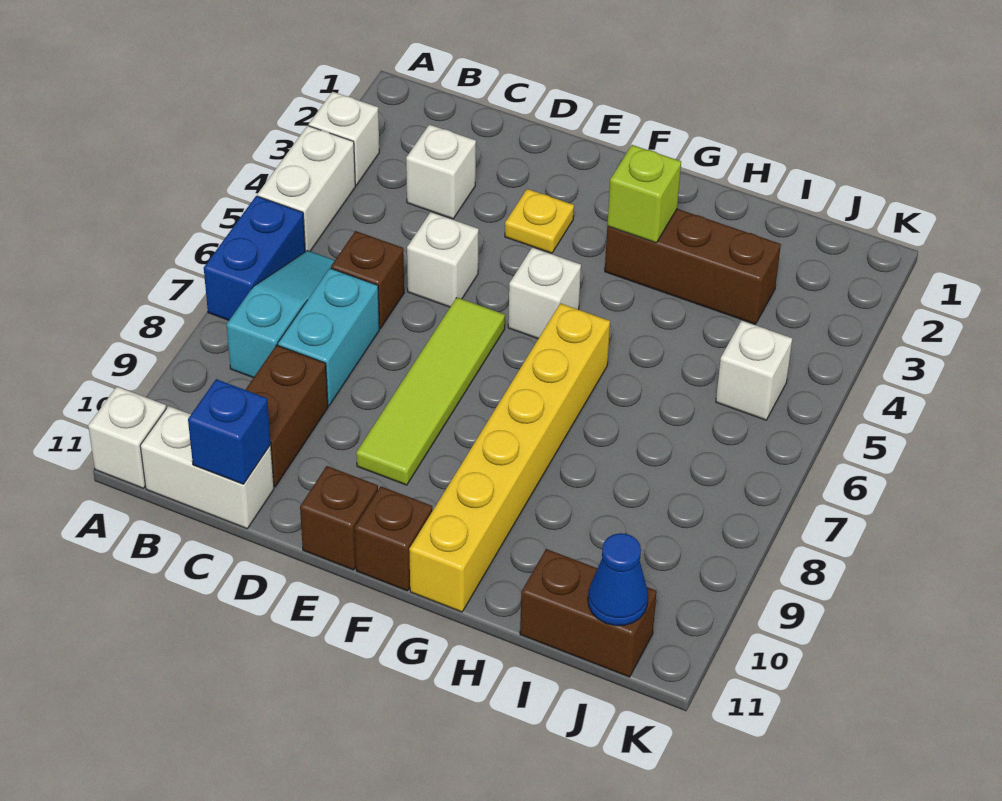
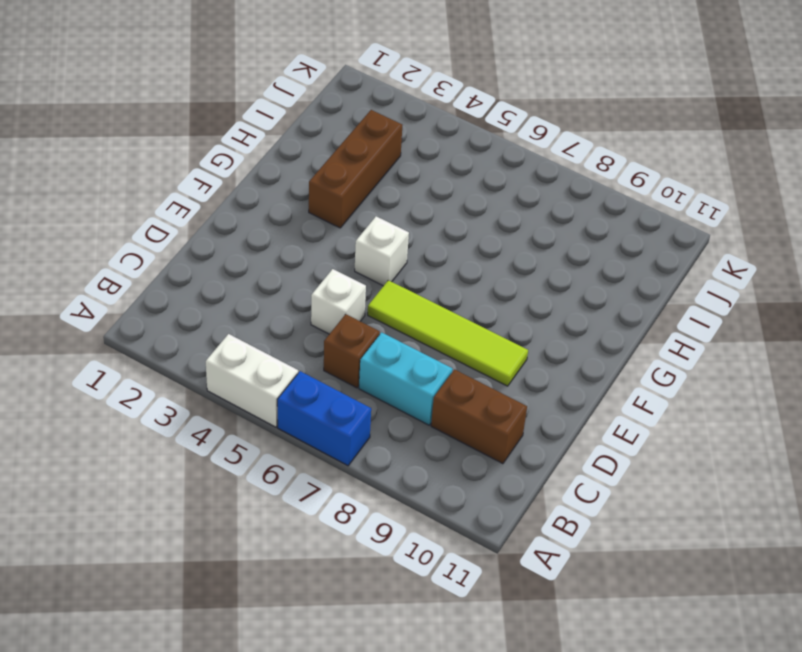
none -> white brick A3 level 1
none -> white brick A11 level 1
none -> cyan slope B6:B8 level 1 top 8

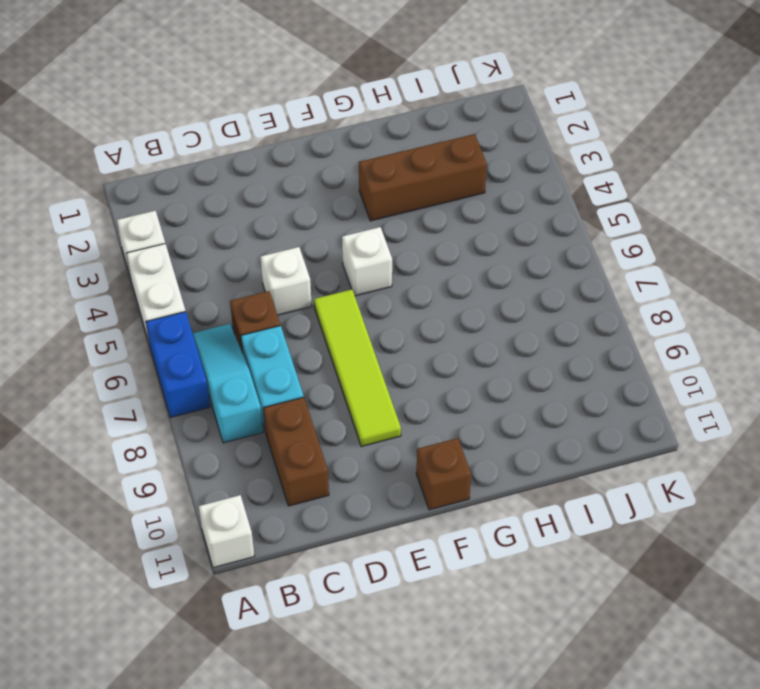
none -> white brick B11:C11 level 1
none -> white brick C3 level 1
none -> yellow plate E3 level 1

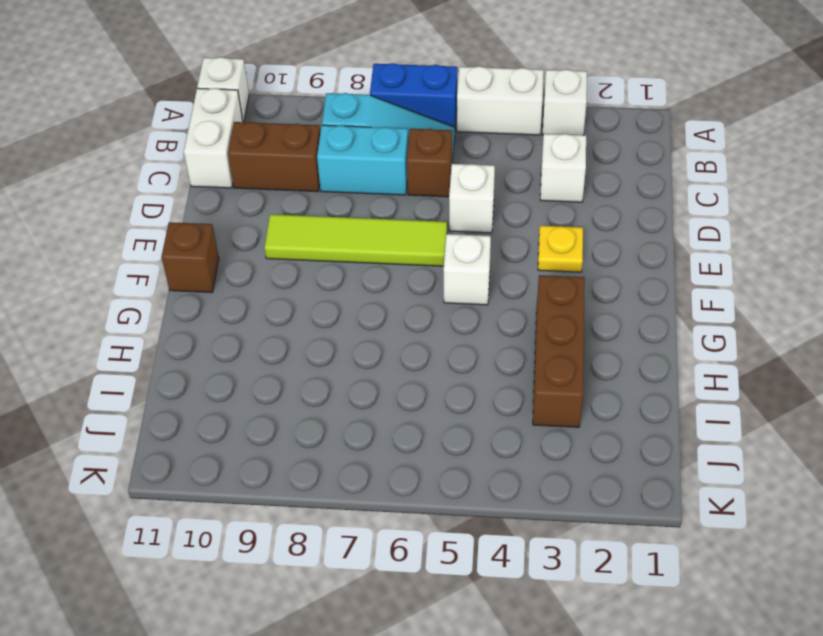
none -> brown brick E11 level 1
none -> yellow brick G6:G11 level 1
none -> brown brick I11:J11 level 1

